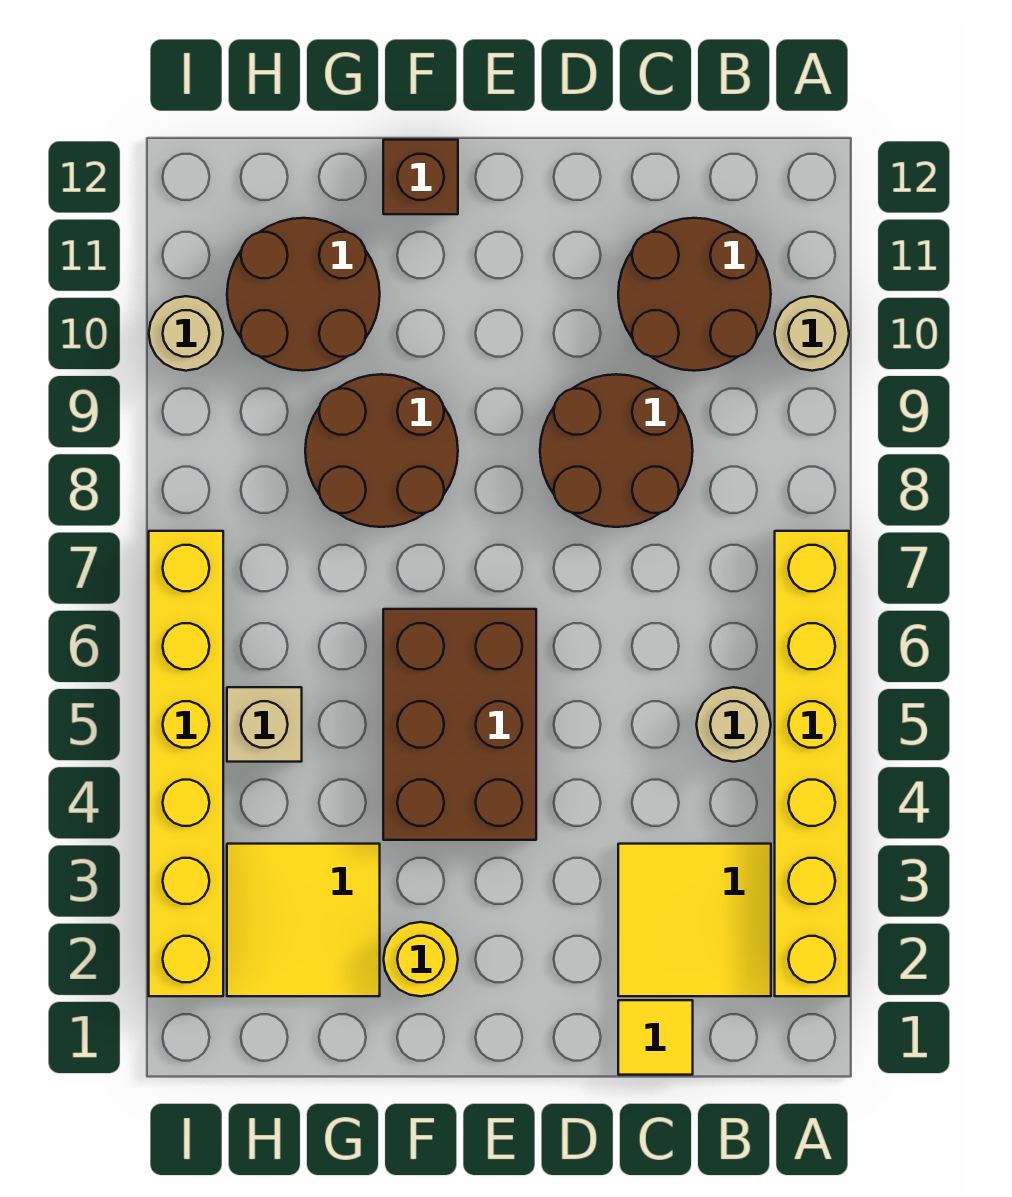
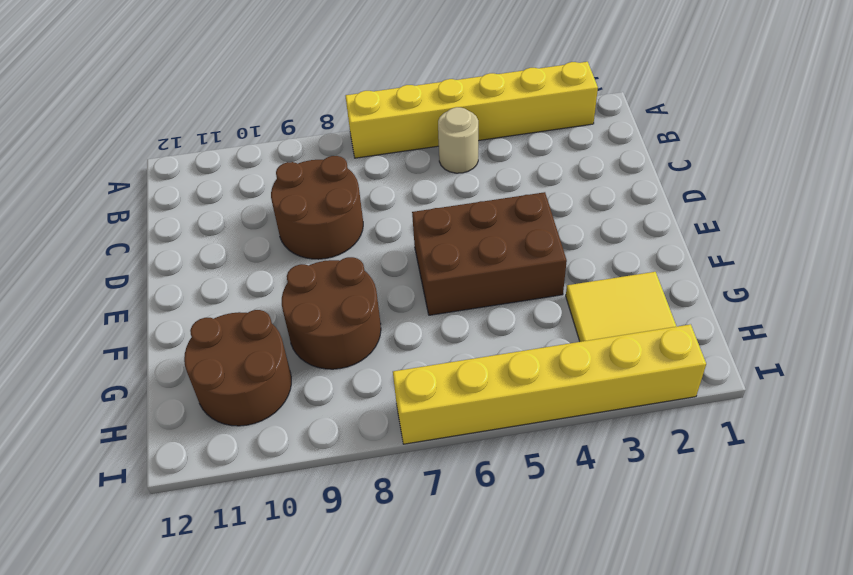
none -> tan round brick A10 level 1
none -> yellow tile B2:C3 level 1
none -> brown round brick B10:C11 level 1

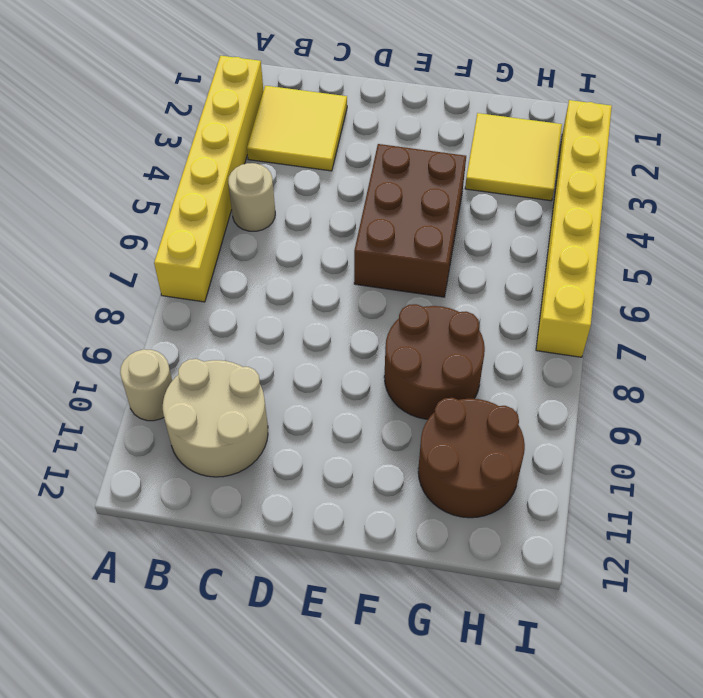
tan round brick B10:C11 level 1 -> brown round brick B10:C11 level 1
none -> yellow tile C1 level 1
none -> brown round brick C8:D9 level 1
none -> yellow round brick F2 level 1

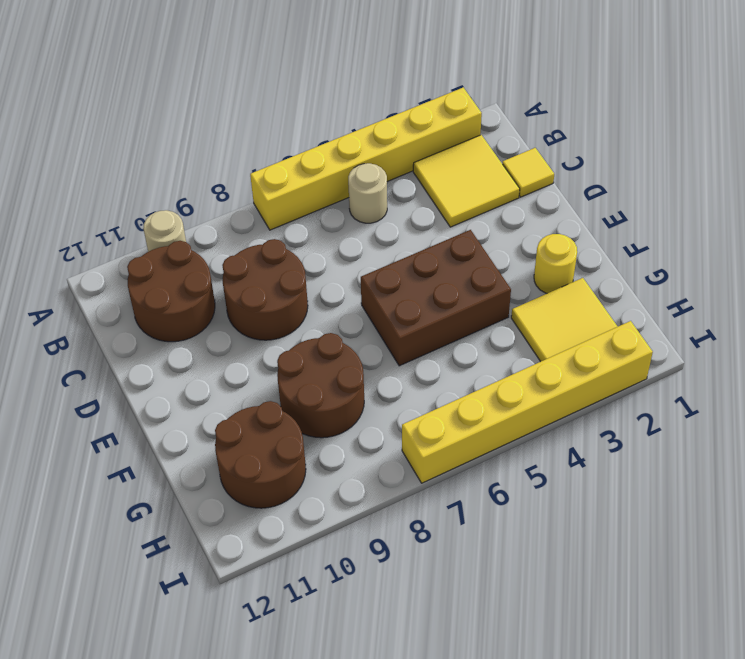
none -> brown brick F12 level 1
none -> tan brick H5 level 1
none -> tan round brick I10 level 1

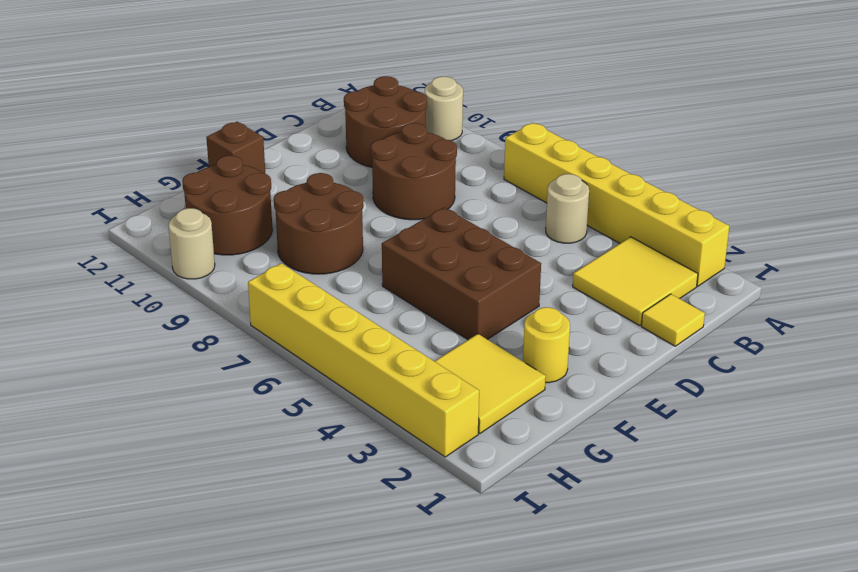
none -> tan brick H5 level 1

